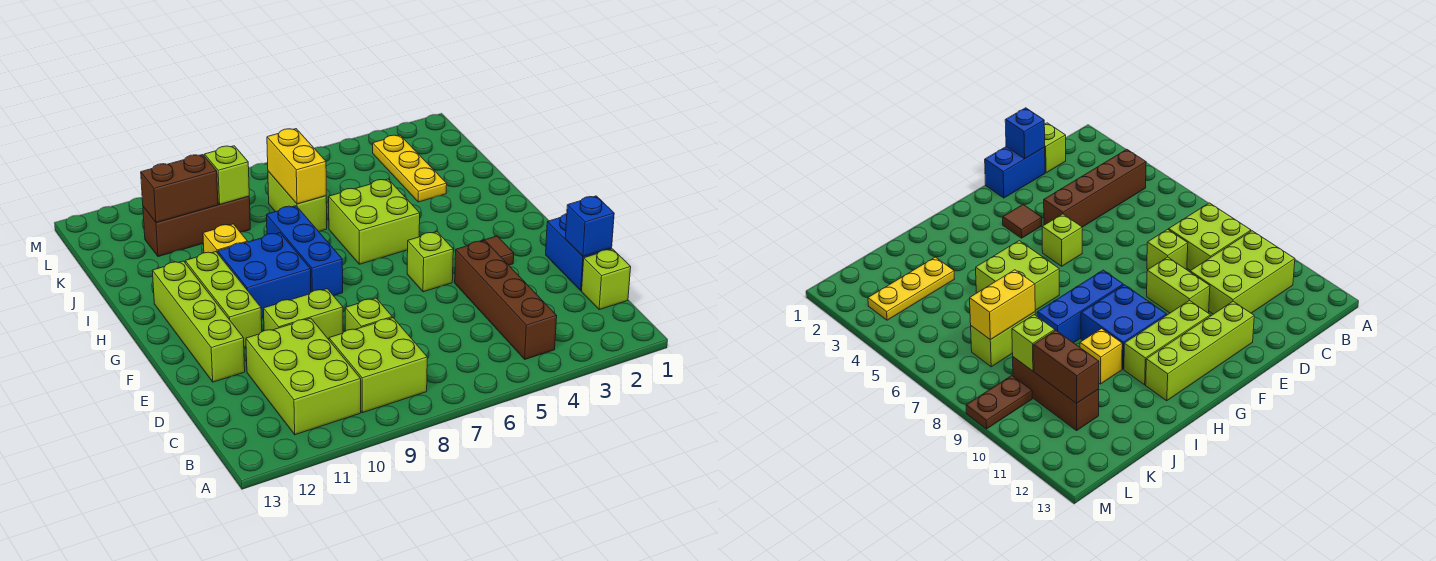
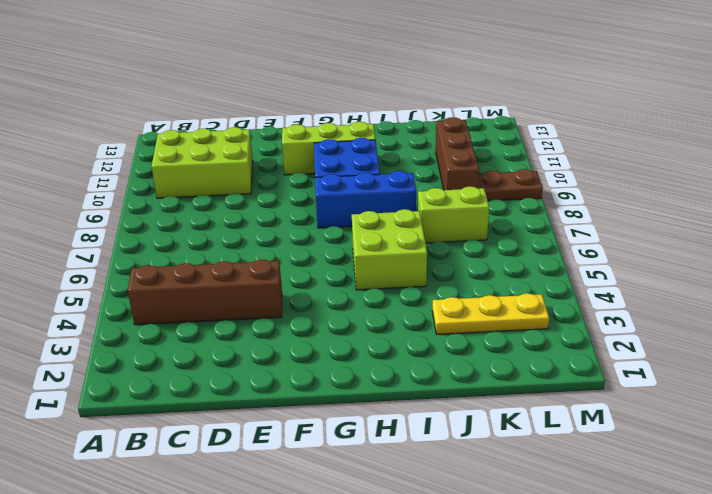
none -> lime brick B8:C9 level 1
none -> lime brick C1 level 1
none -> blue brick D1:E1 level 1

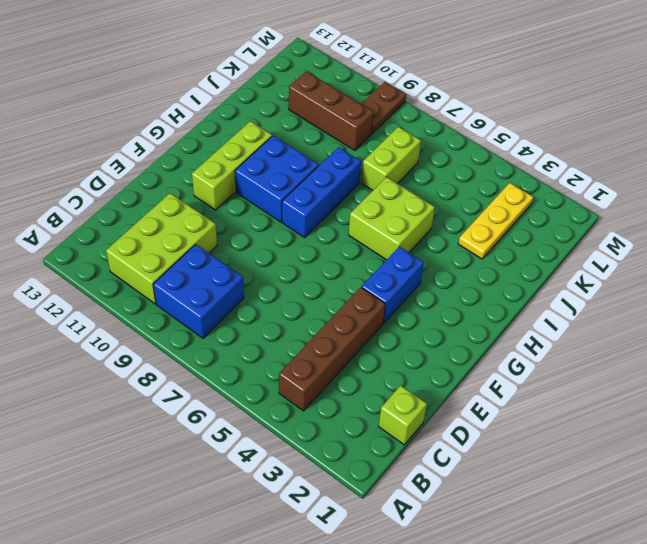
blue brick B8:C9 level 1 -> lime brick B8:C9 level 1
blue brick F4:G4 level 1 -> blue brick D1:E1 level 1
none -> lime brick D8 level 1
none -> lime brick E9:E10 level 1
none -> lime brick E12:H12 level 1

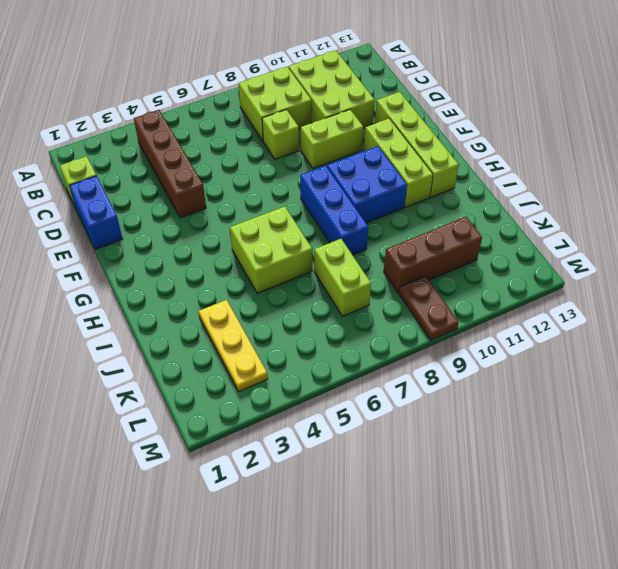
none -> brown tile F3 level 1
none -> lime brick F5 level 1
none -> yellow brick I10 level 1

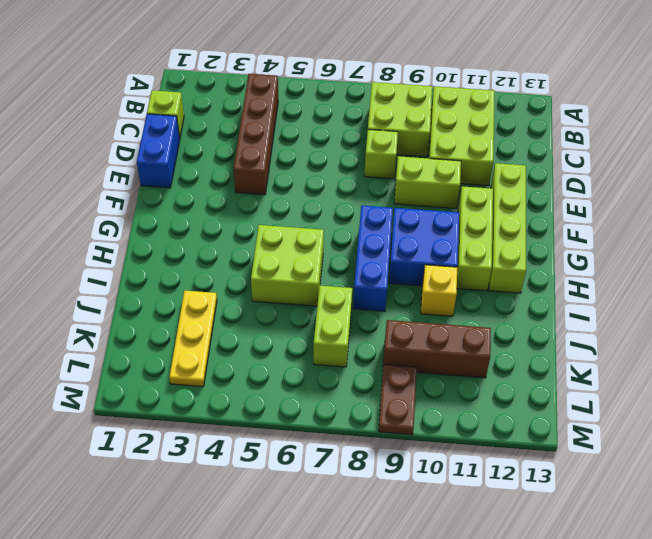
none -> brown tile F3 level 1
none -> lime brick F5 level 1
none -> blue brick D1 level 2

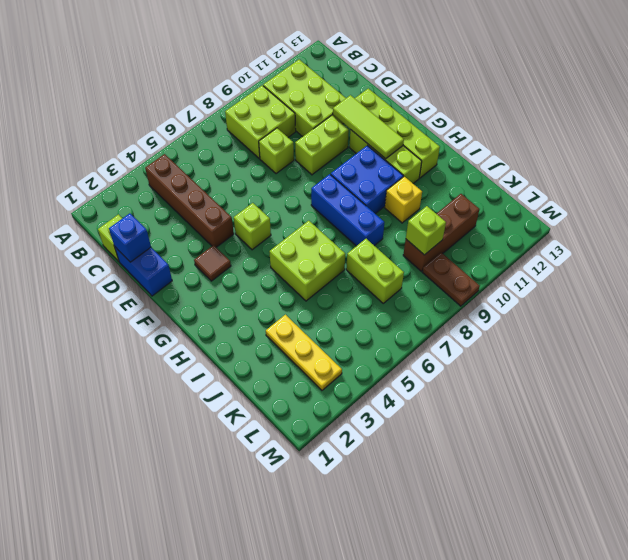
lime tile E11:G11 level 2 -> none
none -> yellow brick J7:K7 level 2
none -> brown brick K10:K11 level 2

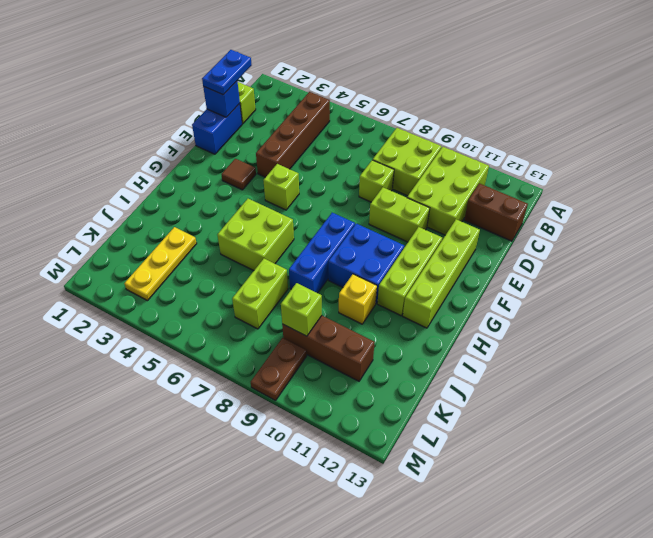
blue plate C1:D1 level 3 -> none
brown brick C12:C13 level 1 -> brown brick K10:K11 level 2
none -> yellow brick J7:K7 level 2

